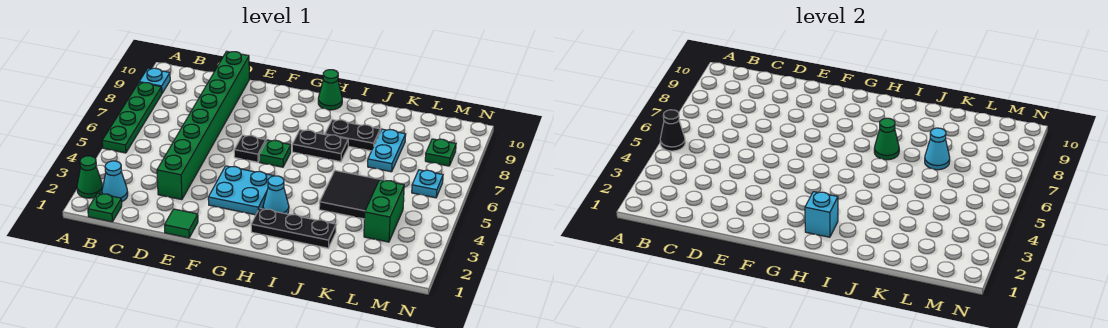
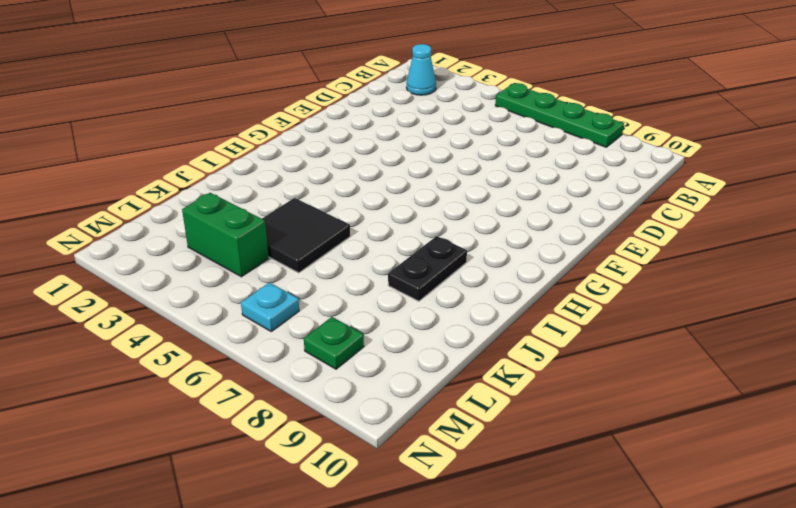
none -> green cone A2 level 1
none -> cyan plate A9 level 1
none -> green plate B1 level 1

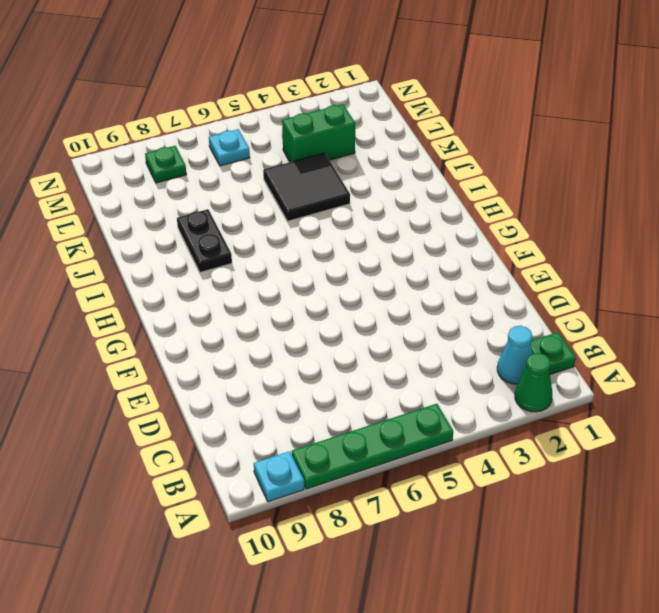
none -> green brick D3:D10 level 1
none -> green tile E1 level 1
none -> cyan plate F3:G4 level 1

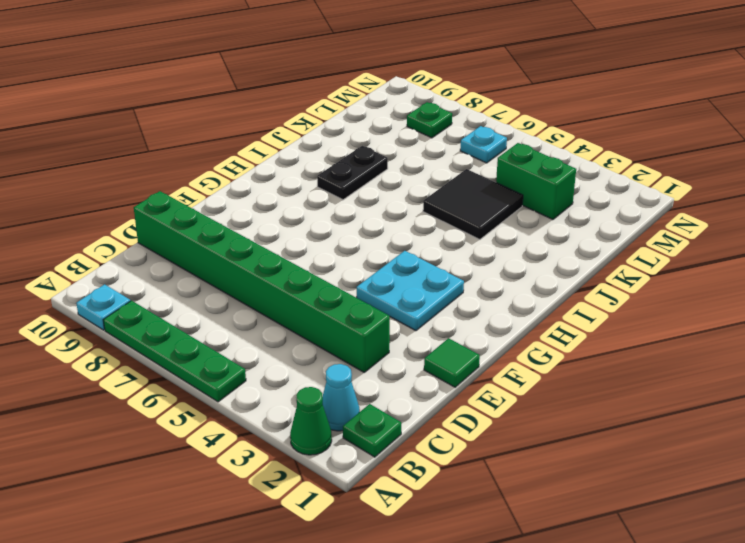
none -> black plate F6 level 1
none -> green plate G6 level 1
none -> black plate H2:J2 level 1

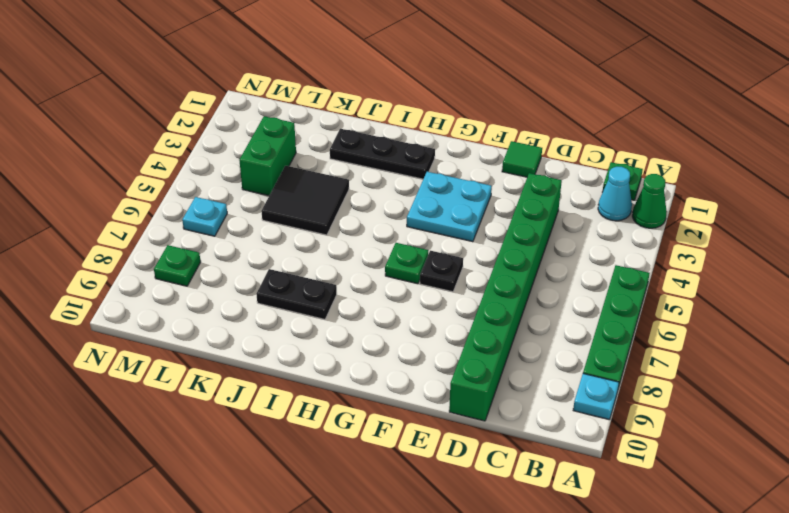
none -> cyan cone H3 level 1
none -> black plate H7:I7 level 1
none -> green cone H10 level 1

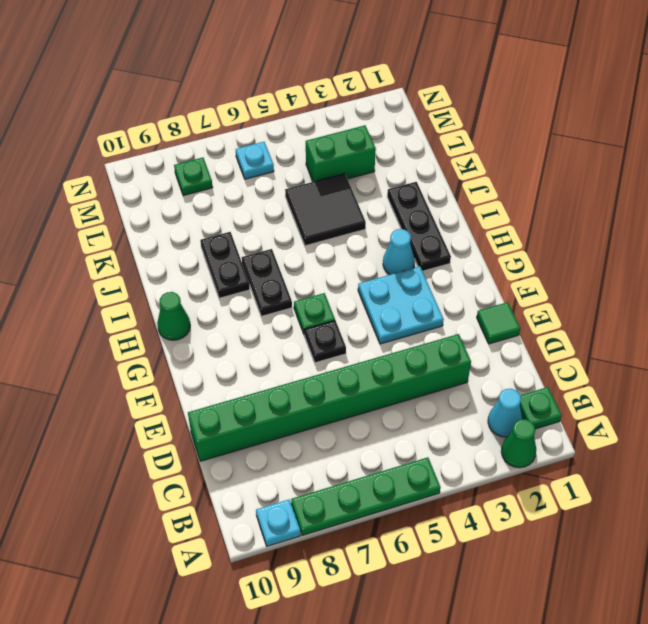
none -> cyan plate K7:K8 level 1
none -> black cone A5 level 2
none -> cyan brick H2 level 2

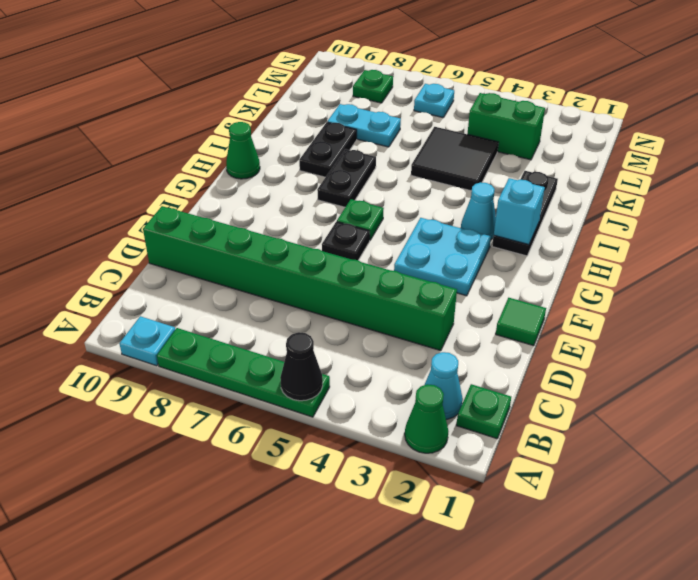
none -> green cone I7 level 2
none -> cyan cone K7 level 2

